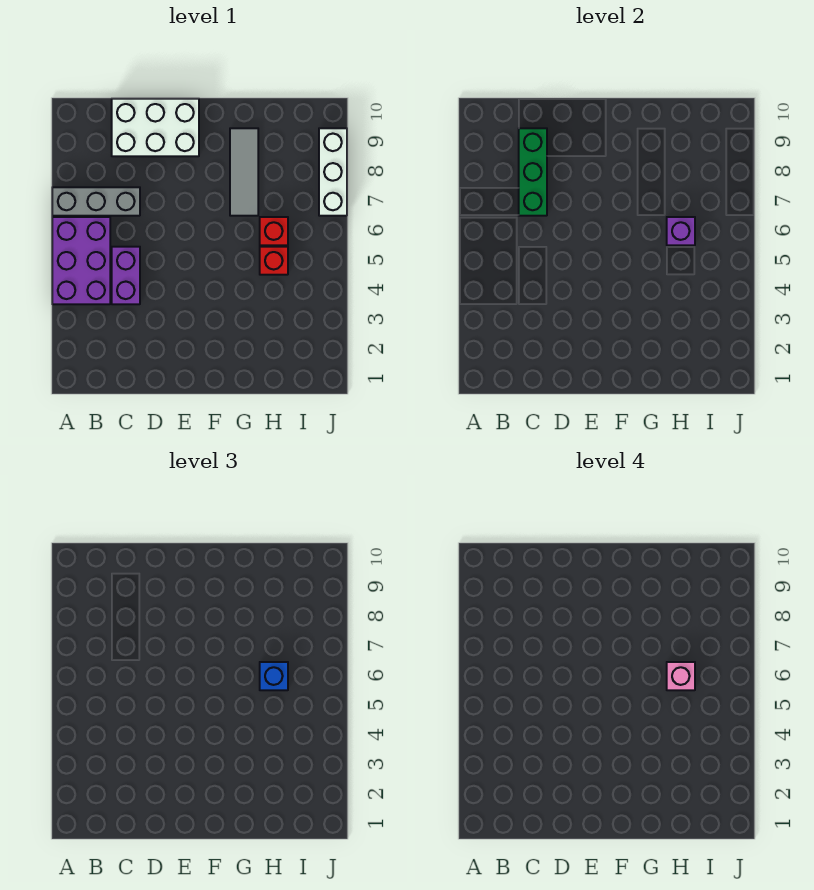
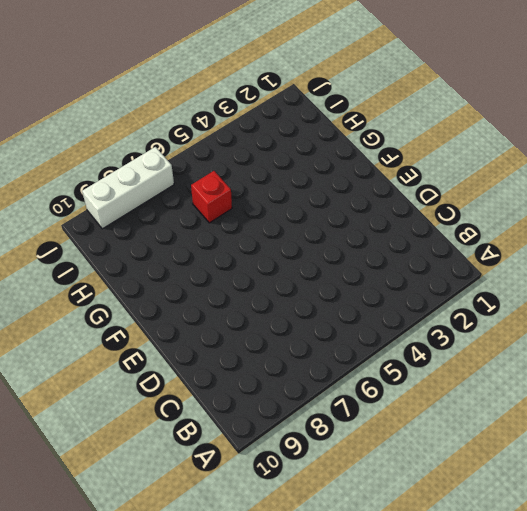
none -> purple brick A4:B6 level 1
none -> grey brick A7:C7 level 1
none -> purple brick C4:C5 level 1

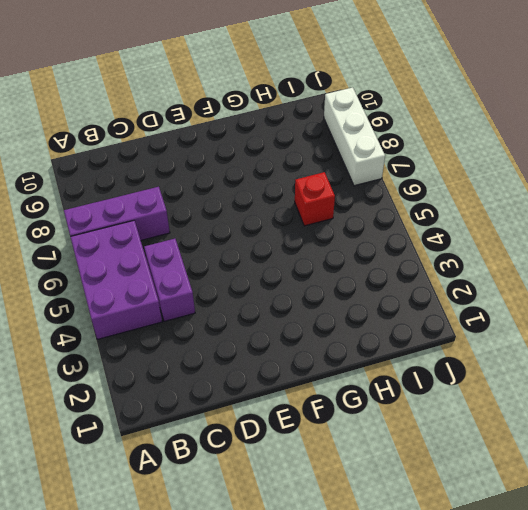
purple brick A7:C7 level 1 -> grey brick A7:C7 level 1
none -> white brick C9:E10 level 1
none -> grey tile G7:G9 level 1
none -> red brick H5 level 1

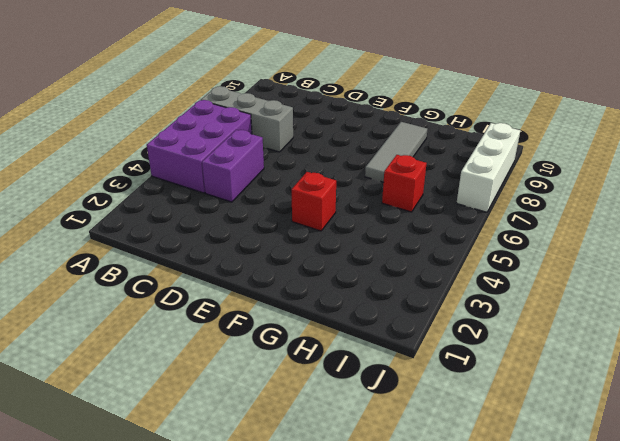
red brick F4 level 1 -> red brick H5 level 1
none -> white brick C9:E10 level 1
none -> green brick C7:C9 level 2
none -> purple brick H6 level 2

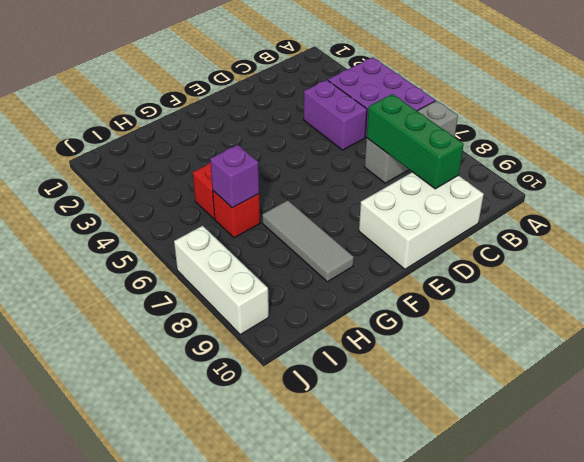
none -> blue brick H6 level 3
none -> pink brick H6 level 4

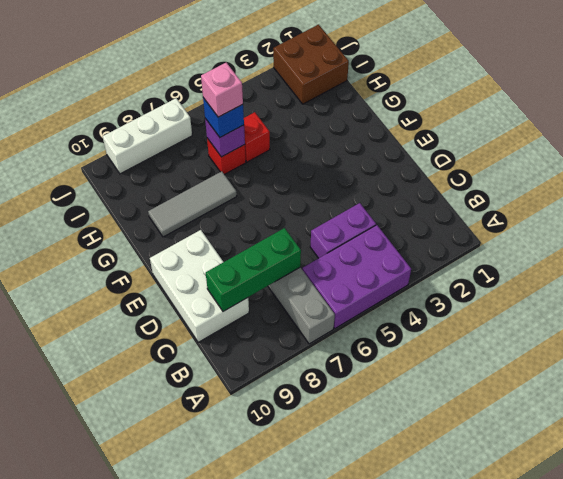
brown brick I1:J2 level 1 -> none

